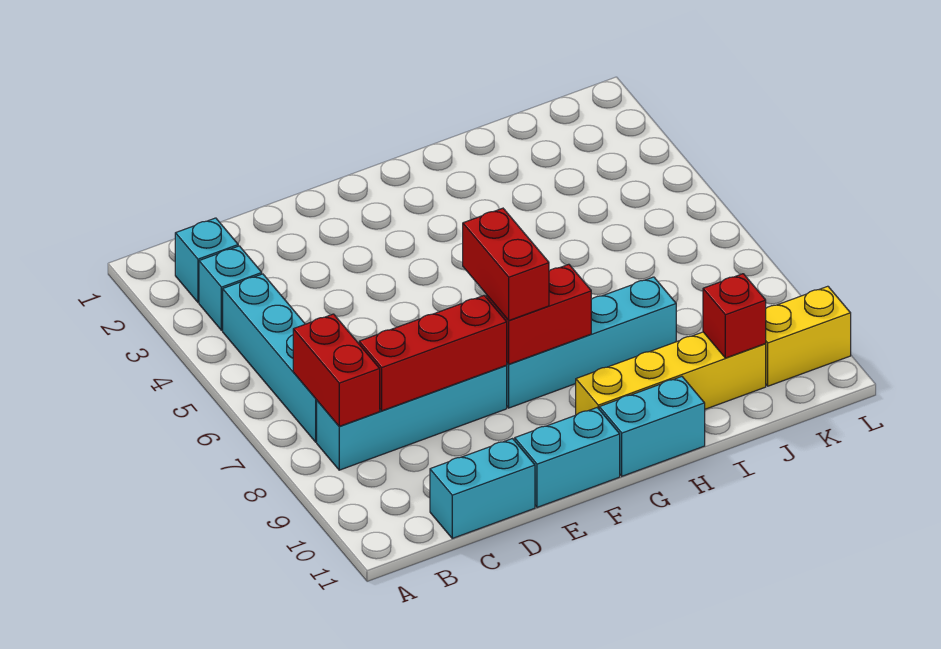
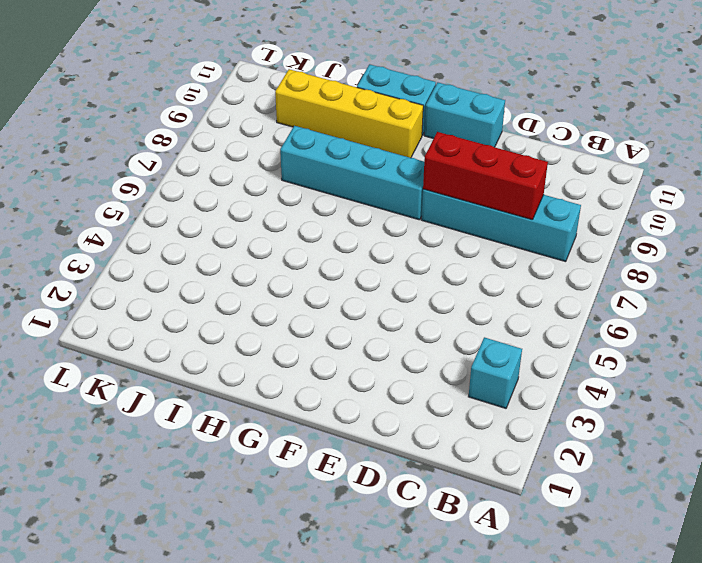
none -> cyan brick B2 level 1
none -> cyan brick B4:B7 level 1
none -> cyan brick C11:D11 level 1

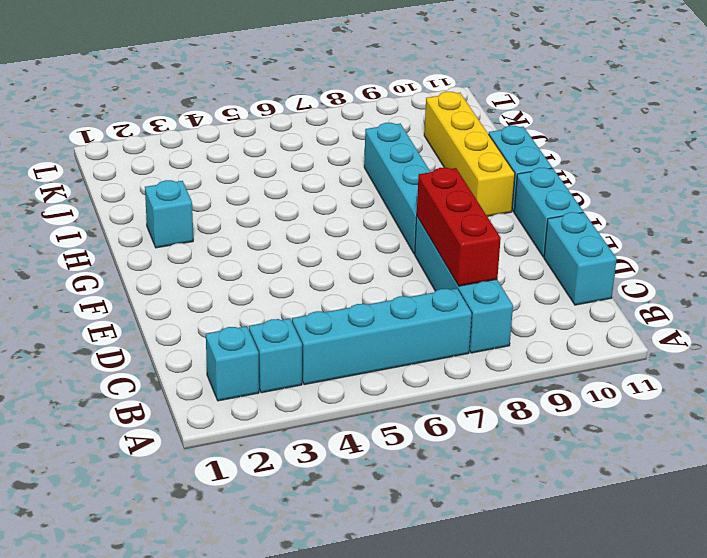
cyan brick H2 level 1 -> none
none -> yellow brick K10:L10 level 1
none -> red brick B7:B8 level 2
none -> red brick F8:G8 level 2

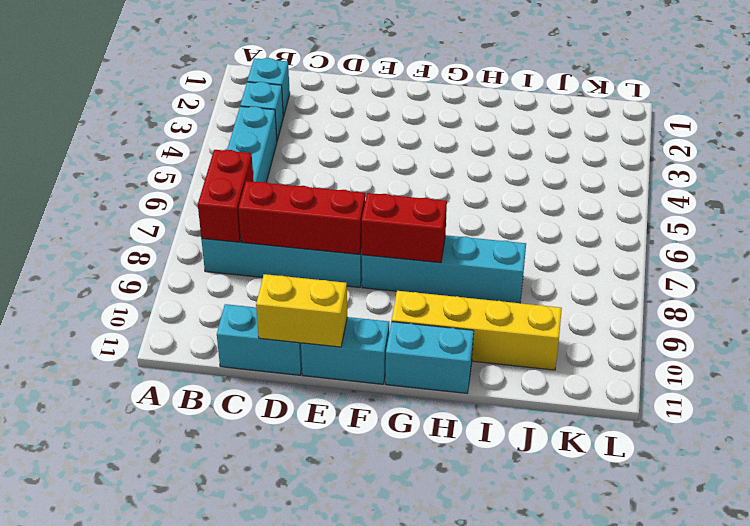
yellow brick D11:E11 level 2 -> yellow brick K10:L10 level 1
none -> red brick J10 level 2
none -> red brick F7:F8 level 3

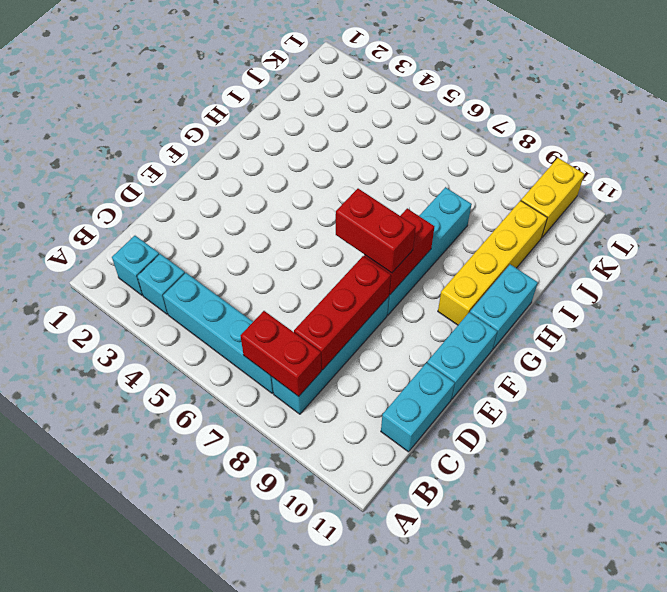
none -> red brick J10 level 2

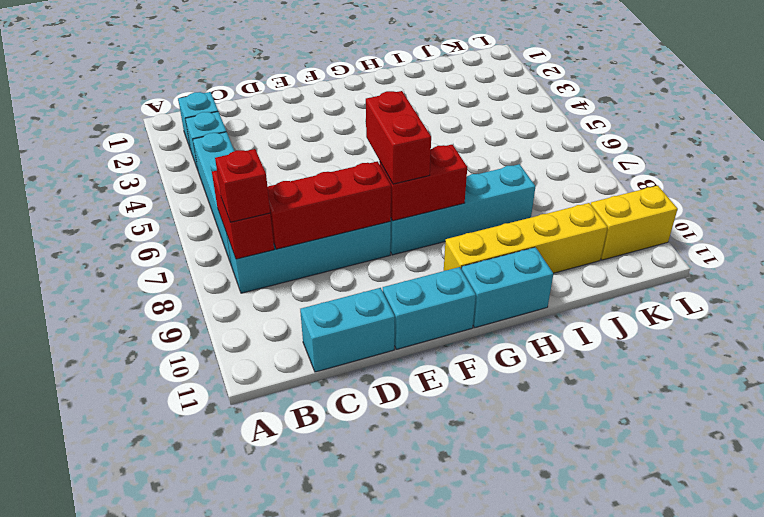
red brick B8 level 3 -> red brick J10 level 2

